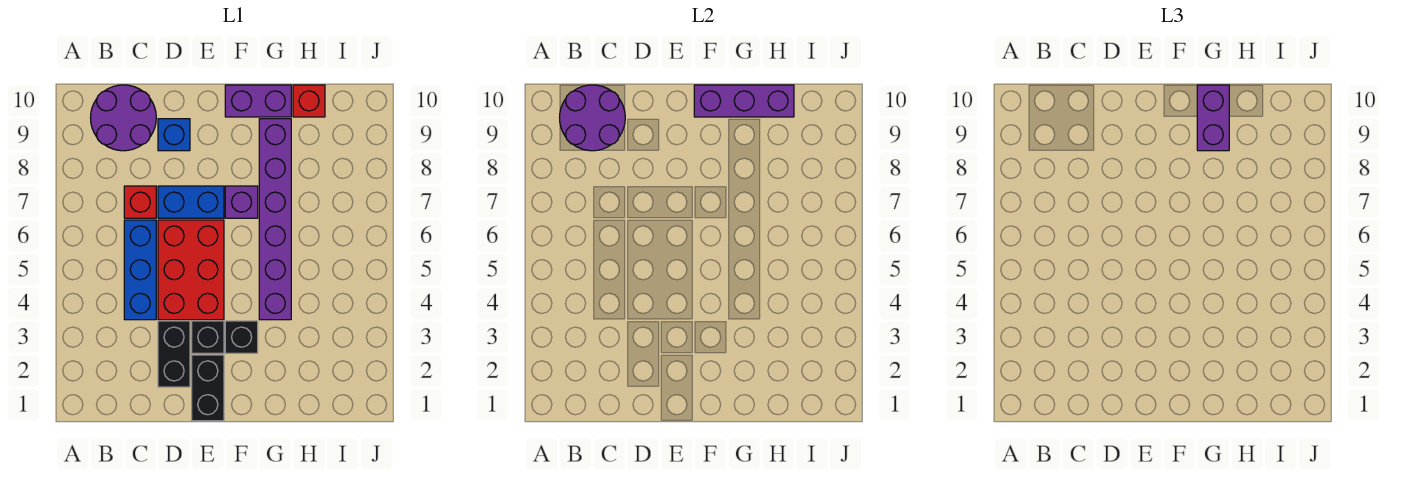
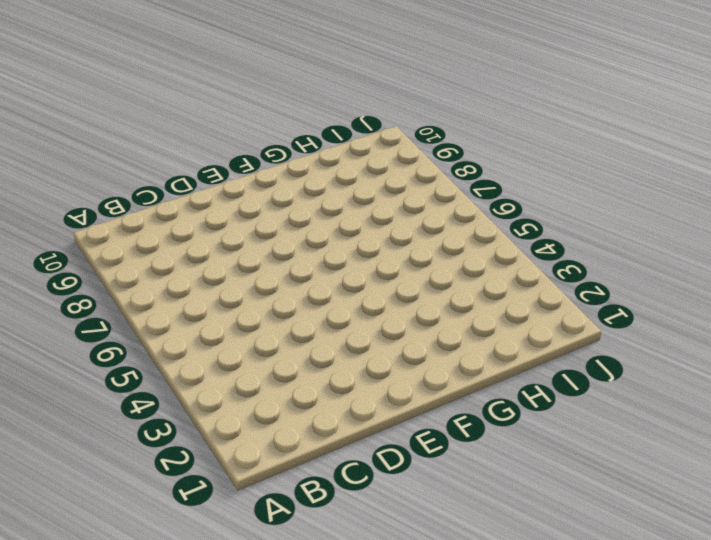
none -> purple round brick B9:C10 level 1
none -> blue brick C4:C6 level 1
none -> red brick C7 level 1

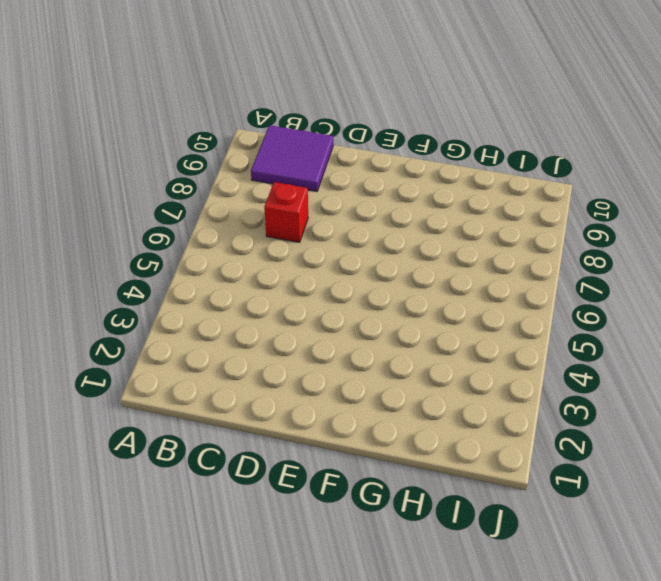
purple tile B9:C10 level 1 -> purple round brick B9:C10 level 1
none -> blue brick C4:C6 level 1
none -> black brick D2:D3 level 1
none -> red brick D4:E6 level 1

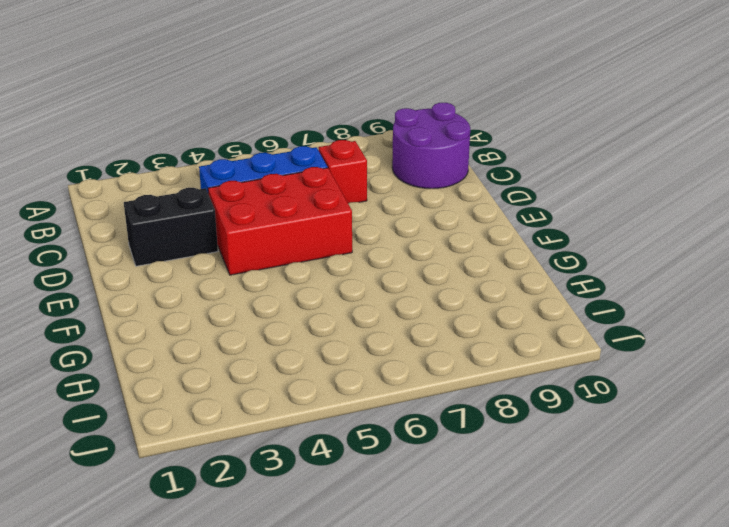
none -> blue brick D7:E7 level 1
none -> blue brick D9 level 1
none -> black brick E1:E2 level 1

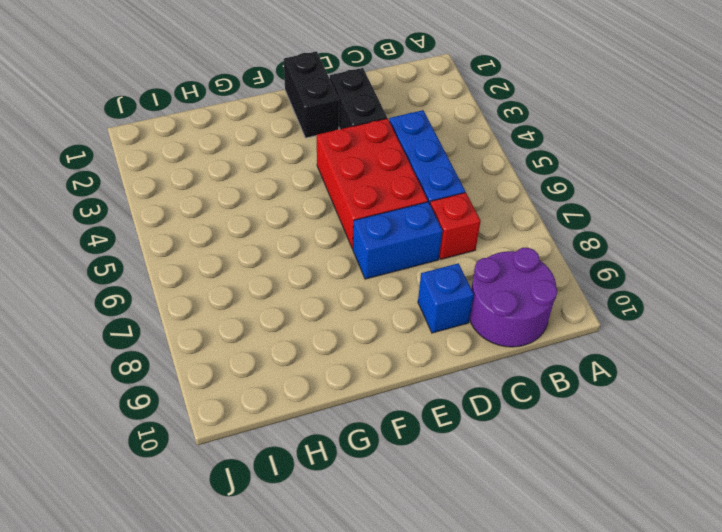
none -> black brick E3 level 1
none -> black brick F3 level 1
none -> purple brick F7 level 1

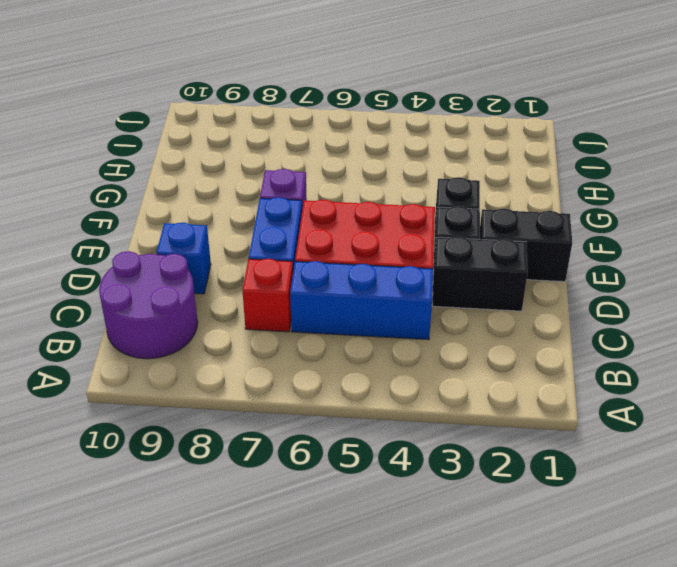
none -> purple brick F10:G10 level 1
none -> purple brick G4:G9 level 1
none -> red brick H10 level 1

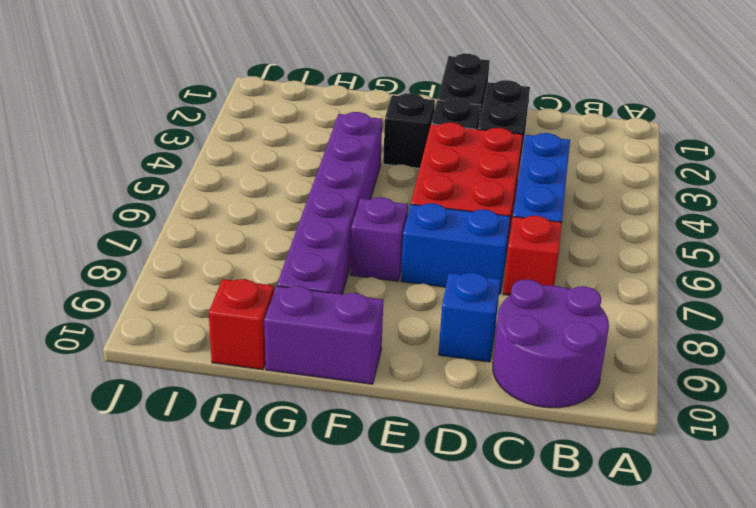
none -> purple round brick B9:C10 level 2
none -> purple brick F10:H10 level 2
none -> purple brick G9:G10 level 3

